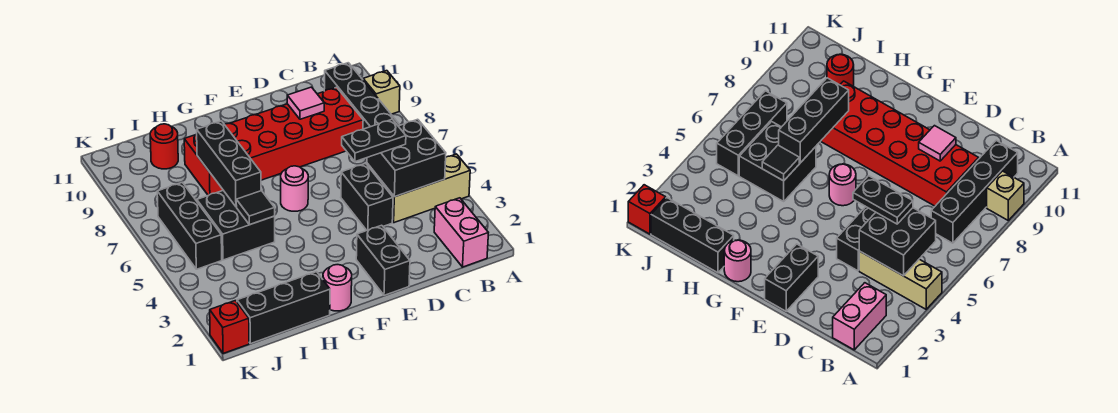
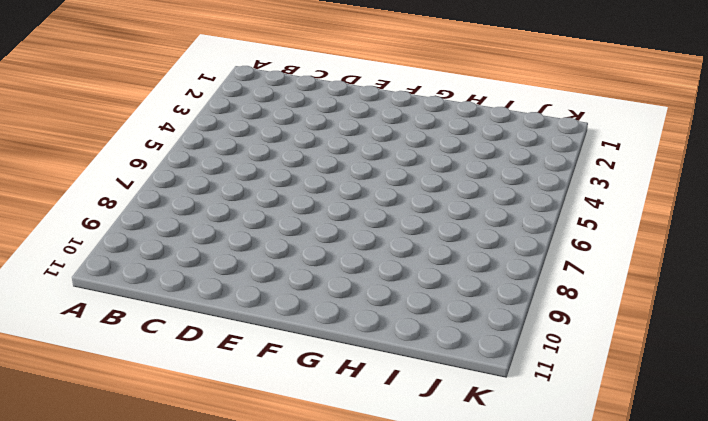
none -> tan brick A4:C4 level 1
none -> tan brick A9 level 1
none -> pink brick B1:B2 level 1

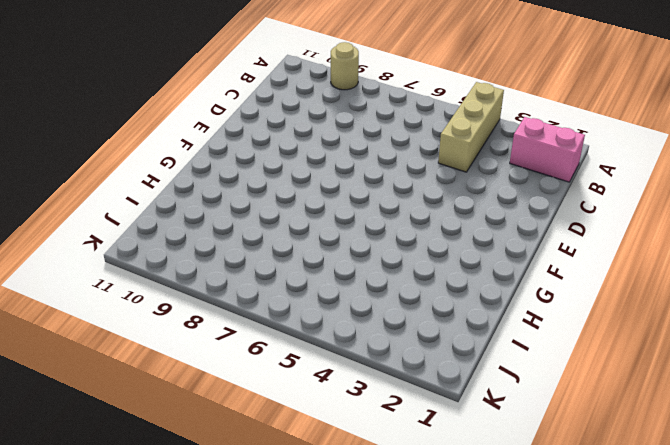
tan round brick A9 level 1 -> tan brick A9 level 1
none -> black brick B7:B10 level 1
none -> red brick C8:H9 level 1
none -> black brick D4:D5 level 1

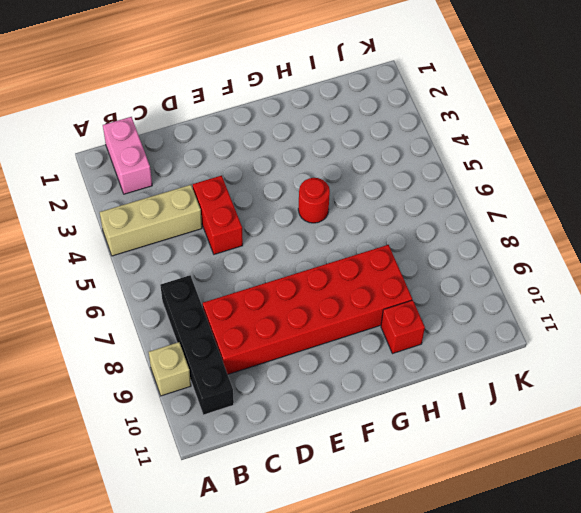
red brick D4:D5 level 1 -> black brick D4:D5 level 1
red round brick G5 level 1 -> red round brick I10 level 1
red brick H10 level 1 -> red brick K1 level 1
none -> black brick E1:E2 level 1
none -> pink round brick F6 level 1
none -> pink round brick G1 level 1

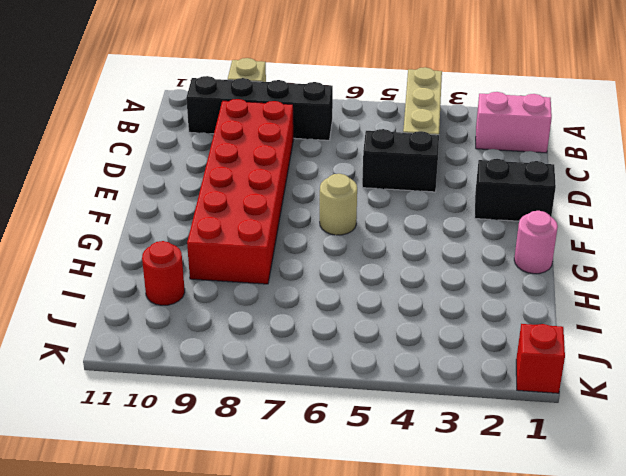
tan round brick F6 level 1 -> pink round brick F6 level 1
none -> black brick H1:J1 level 1
none -> black brick H5:I6 level 1
none -> black brick J5:J7 level 1

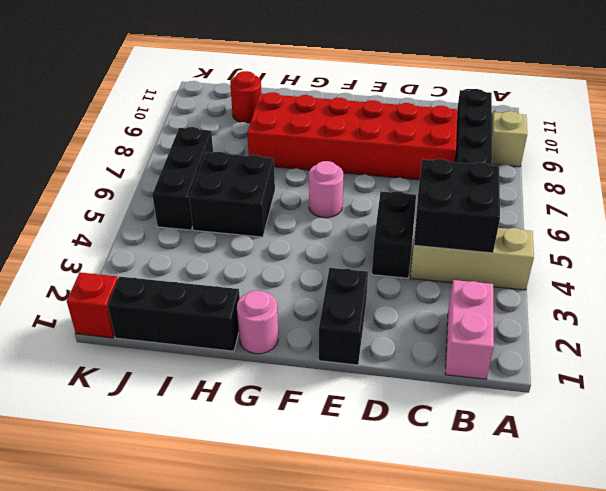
none -> pink tile D9 level 2
none -> black tile H5 level 2
none -> black brick H6:H8 level 2

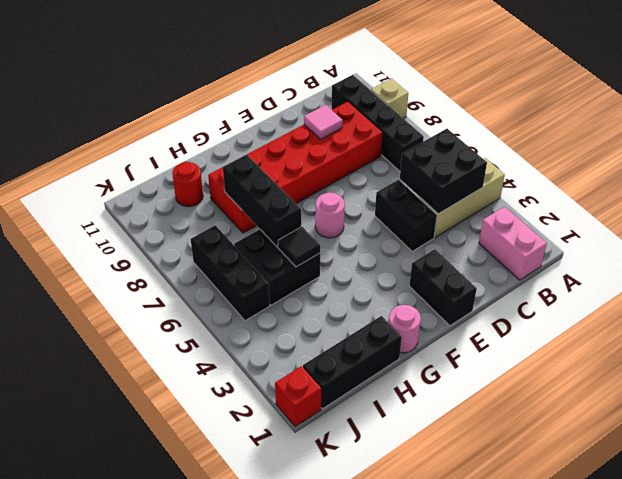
none -> black plate C5:D5 level 3

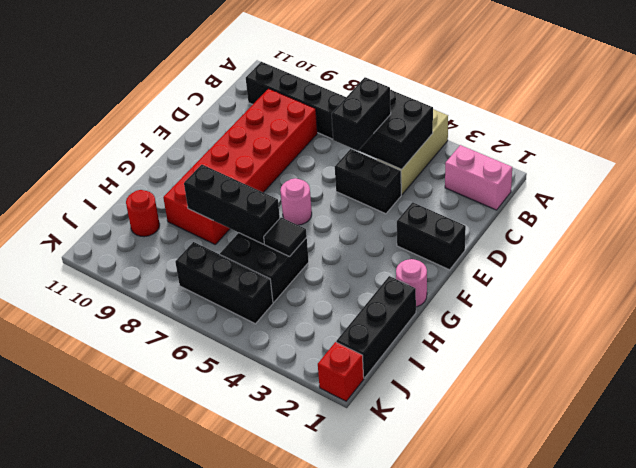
black brick C5:D5 level 3 -> black plate C5:D5 level 3
none -> tan brick A9 level 1
none -> pink tile D9 level 2

